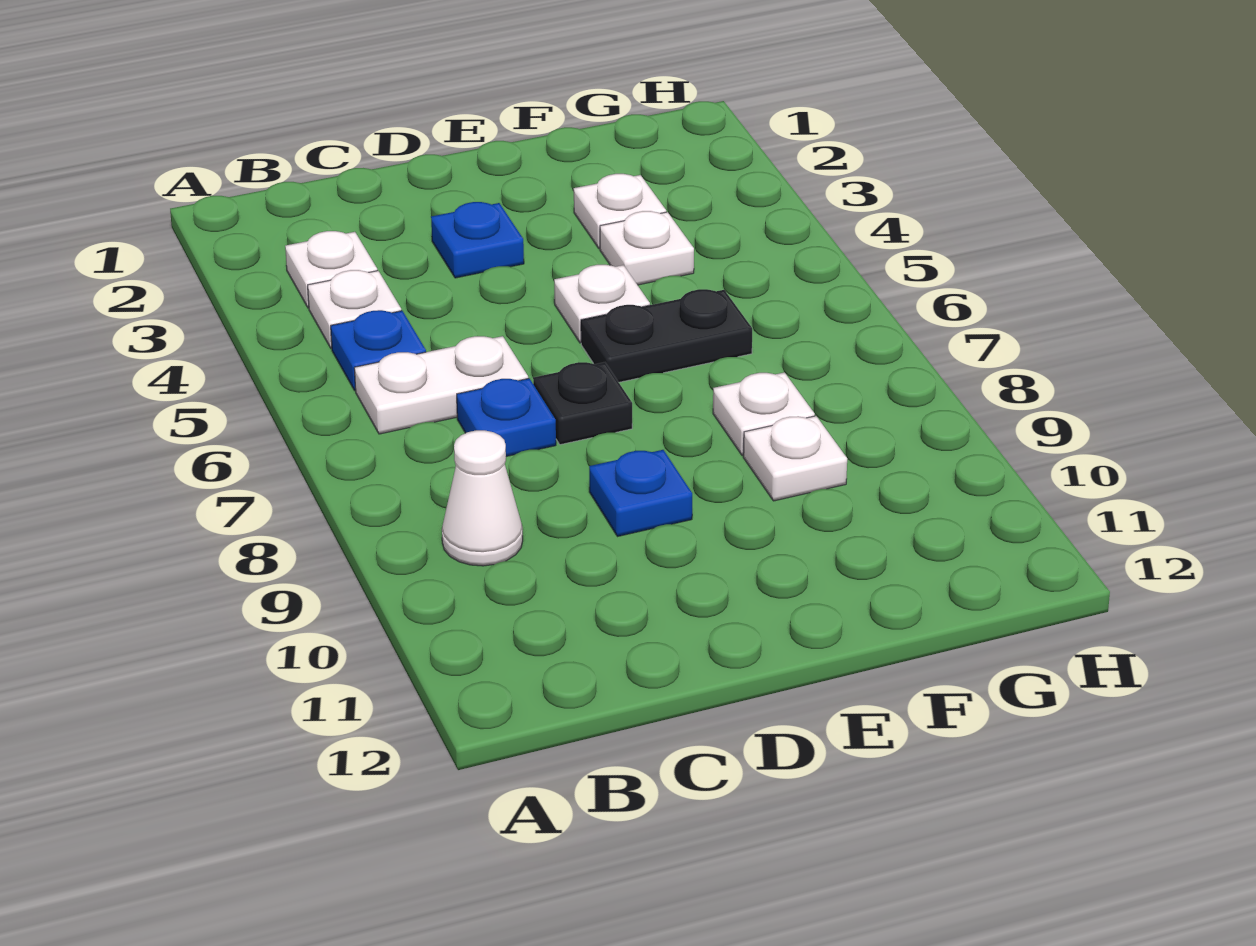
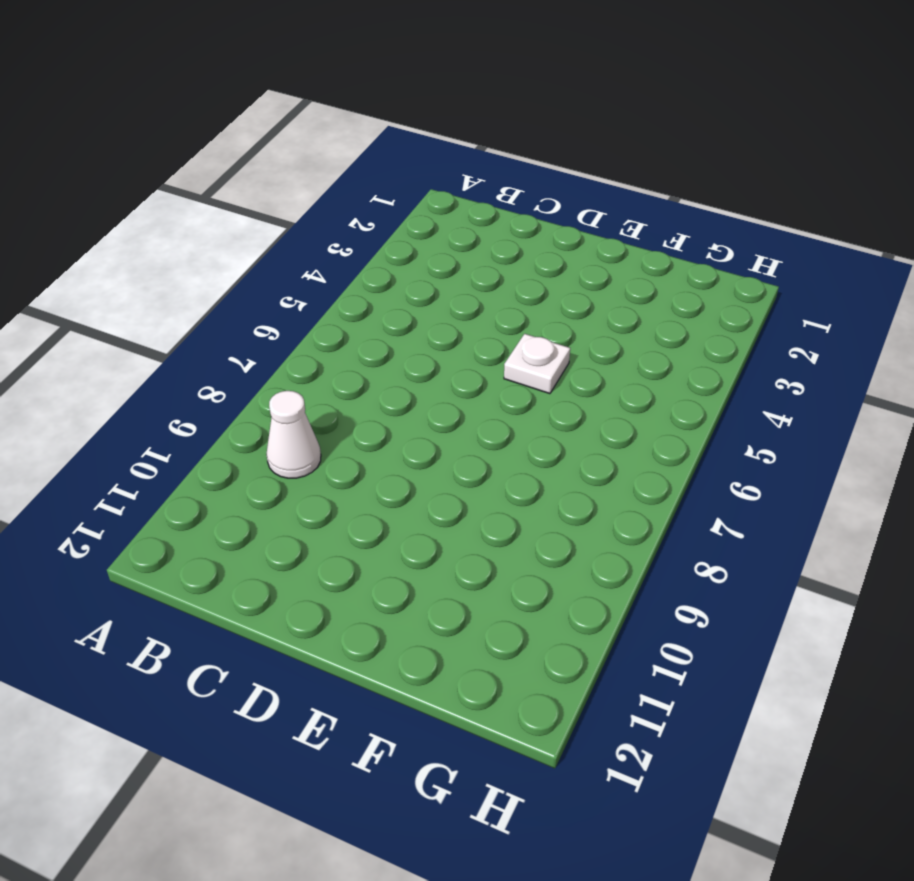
none -> white plate B3 level 1
none -> white plate B4 level 1
none -> blue plate B5 level 1

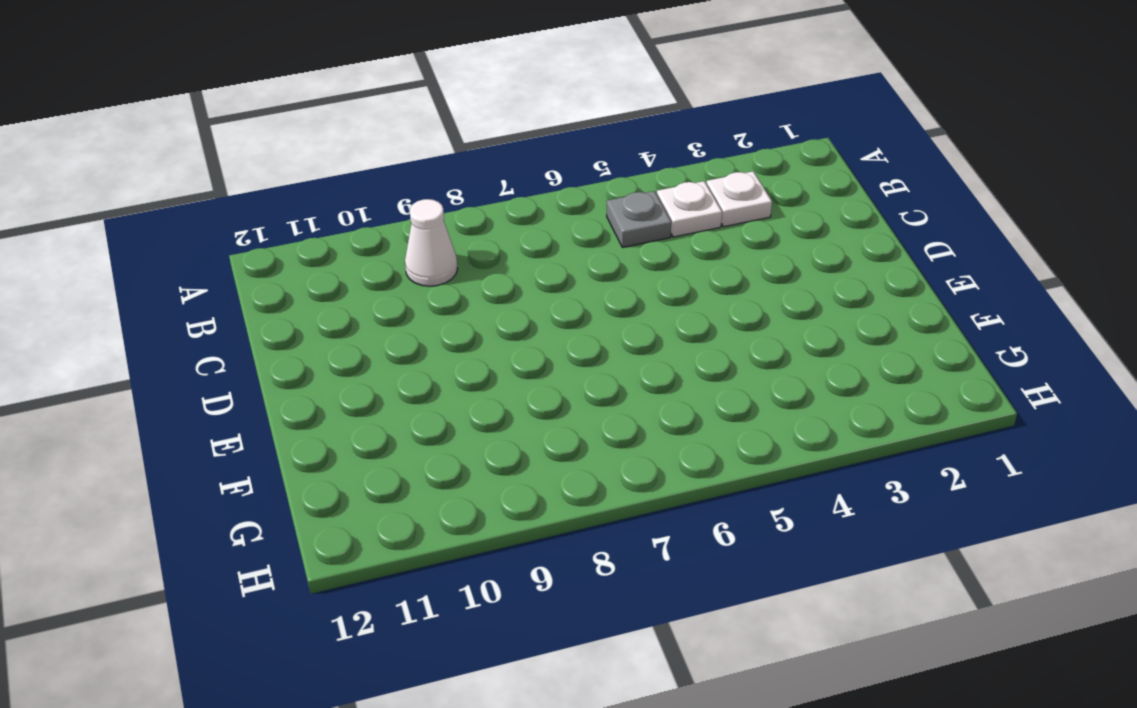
grey plate B5 level 1 -> blue plate B5 level 1
none -> white plate B6:C6 level 1
none -> blue plate C7 level 1
none -> blue plate D3 level 1

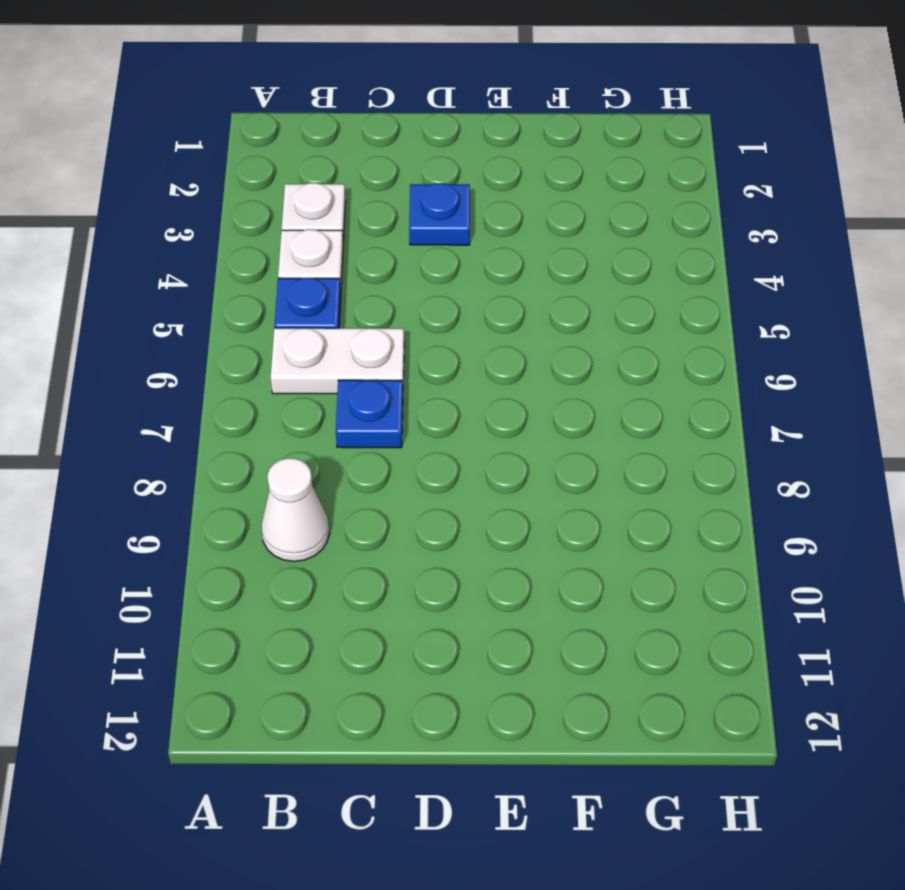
none -> black plate D7 level 1
none -> blue plate D9 level 1
none -> white plate E5 level 1

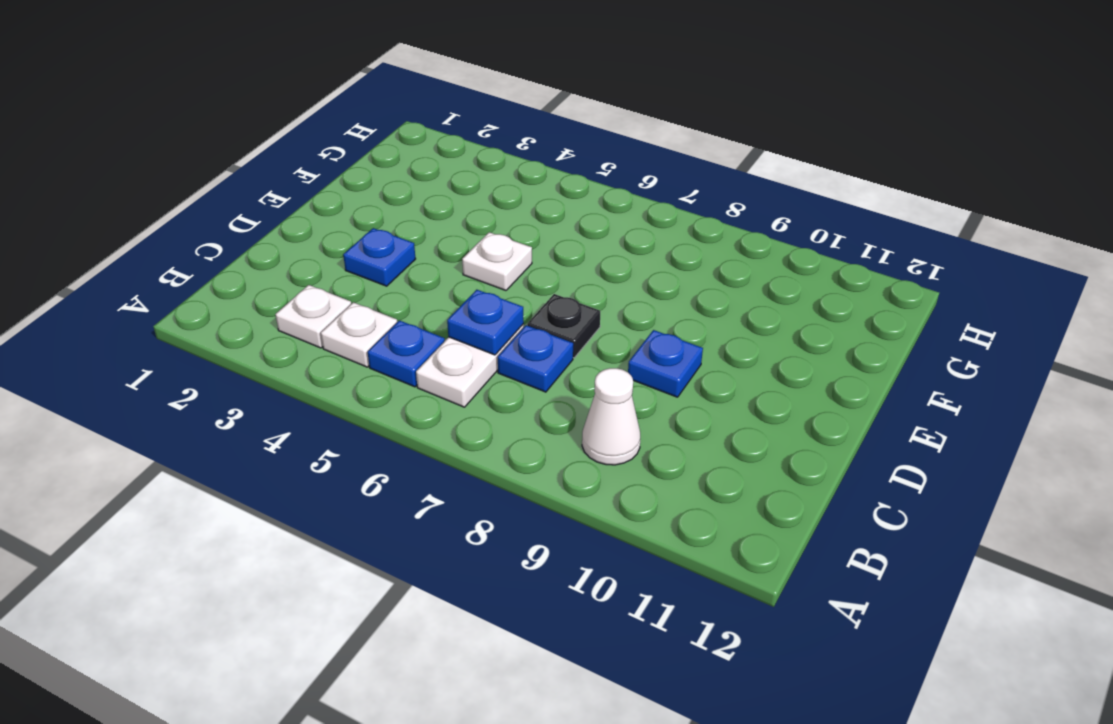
blue plate C6 level 2 -> none
none -> black plate E6:F6 level 1
none -> white plate F3 level 1
none -> white plate F4 level 1

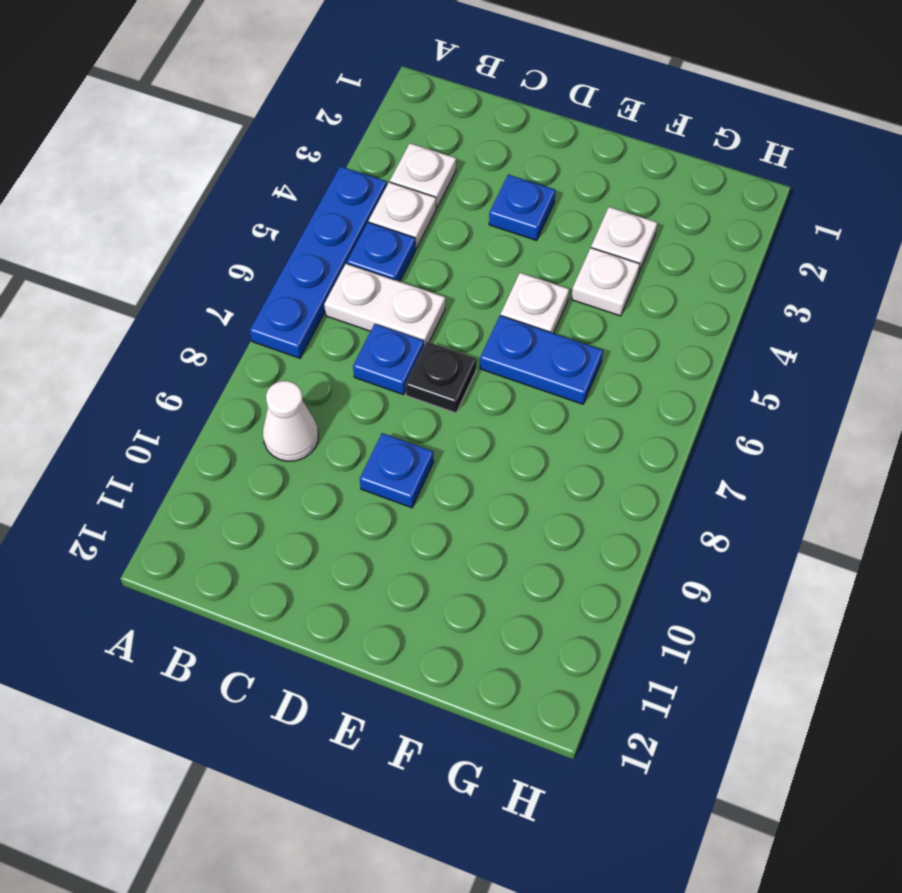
blue plate A4:A7 level 1 -> none
blue plate E6:F6 level 1 -> black plate E6:F6 level 1
none -> white plate F8 level 1
none -> white plate F9 level 1

